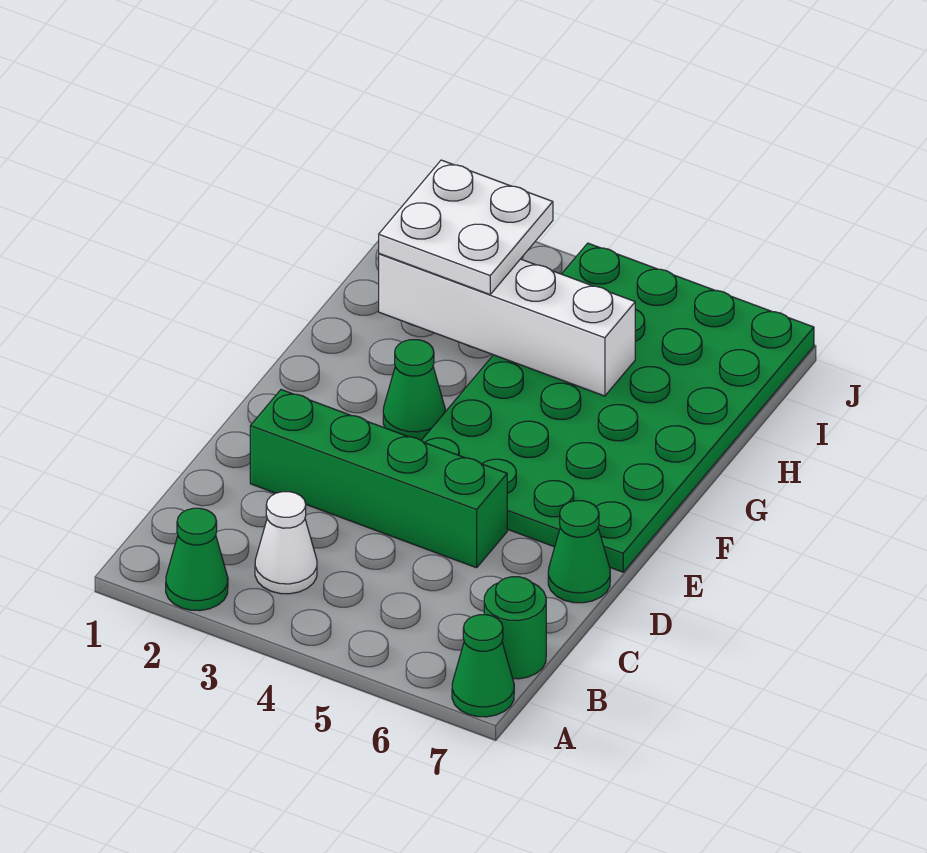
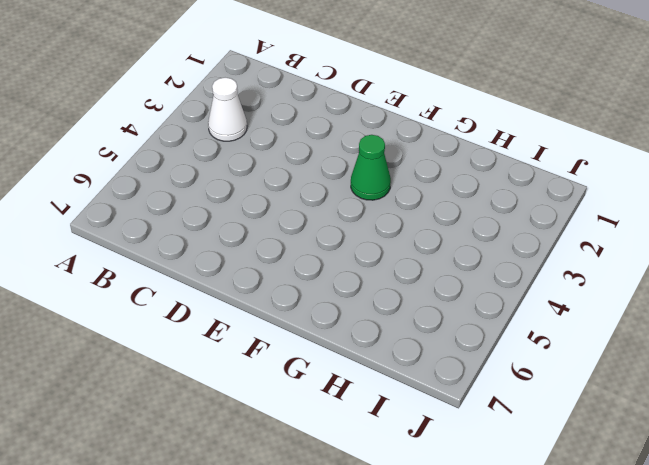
none -> green cone A2 level 1
none -> green cone A7 level 1

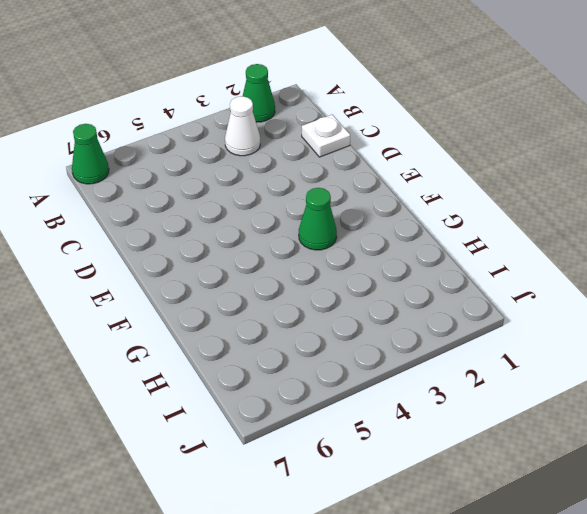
white plate C1 level 1 -> none
none -> green round brick B7 level 1
none -> green brick D2:D5 level 1

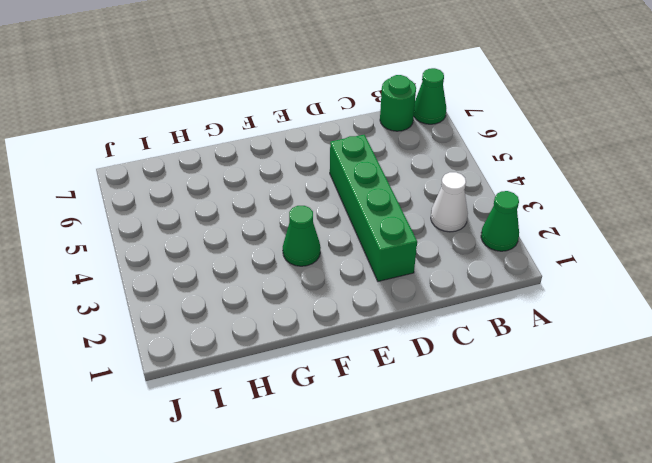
none -> green cone D7 level 1
none -> green plate E4:J7 level 1

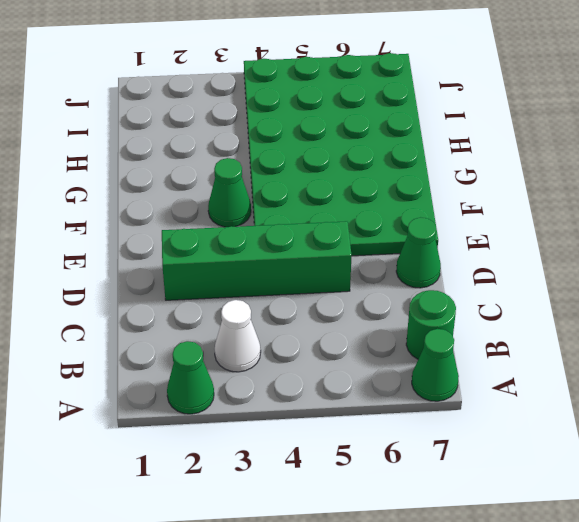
none -> white brick H2:H5 level 2
none -> white plate H2:I3 level 3

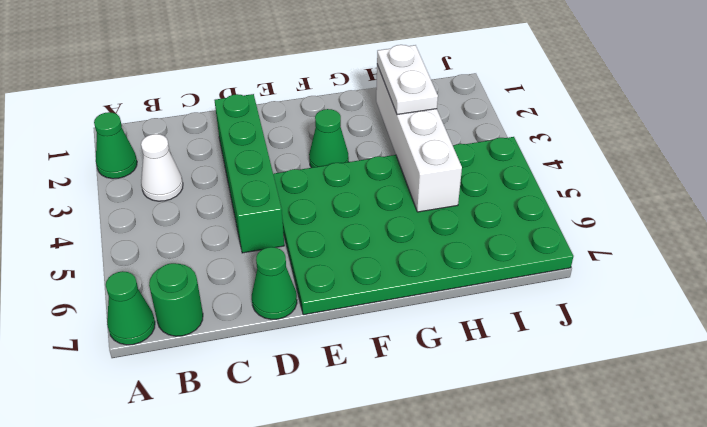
white plate H2:H3 level 3 -> white plate H2:I3 level 3

